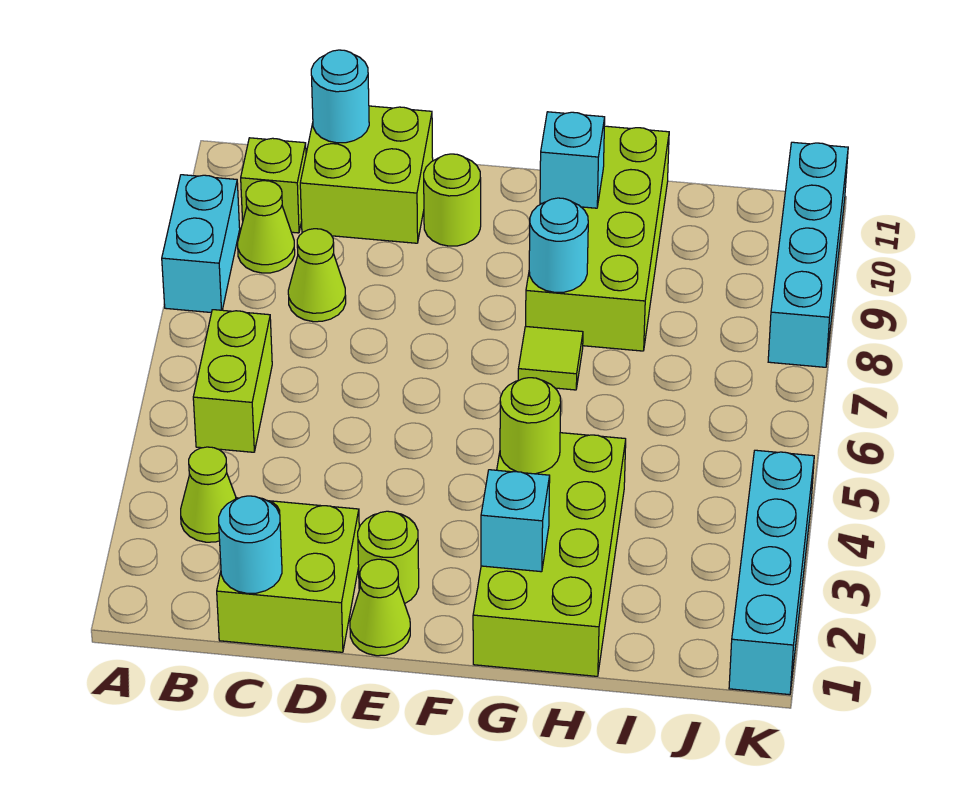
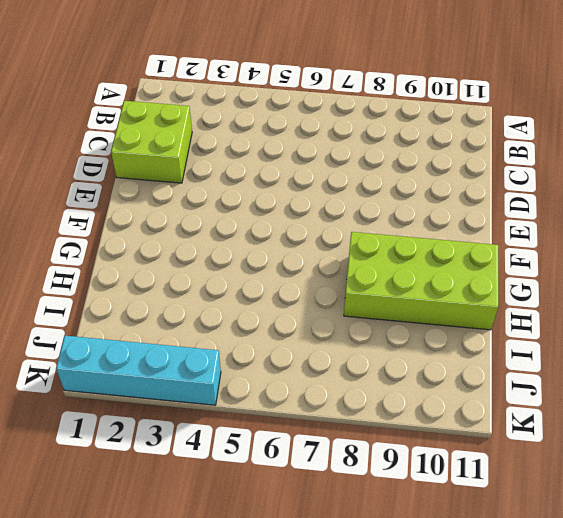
none -> cyan brick A8:A9 level 1
none -> lime cone B3 level 1
none -> lime brick B5:B6 level 1

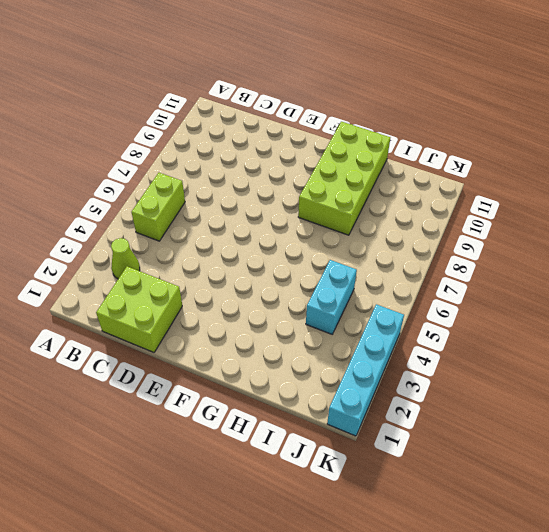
cyan brick I4:I5 level 1 -> cyan brick A8:A9 level 1
none -> lime cone B9 level 1
none -> lime brick B10 level 1
none -> lime cone C8 level 1

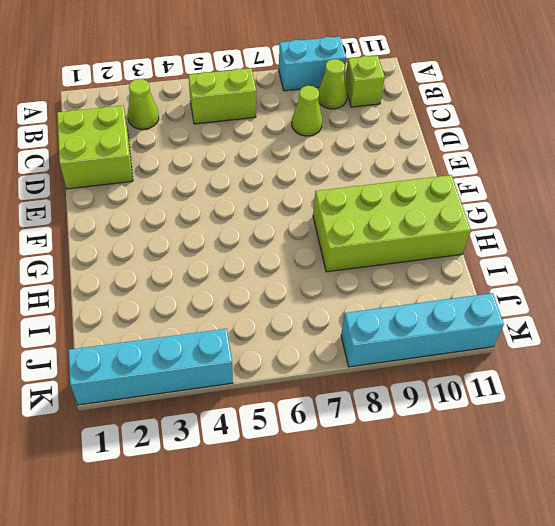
none -> lime brick C10:D11 level 1
none -> lime cone E1 level 1
none -> lime round brick E2 level 1

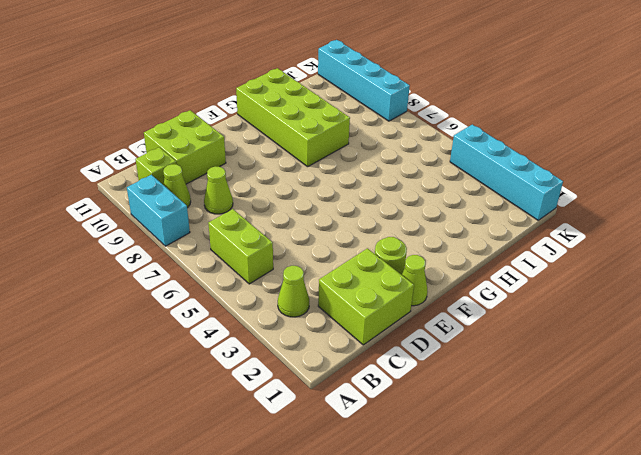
none -> lime round brick E10 level 1
none -> lime brick G1:H4 level 1
none -> lime tile G7 level 1

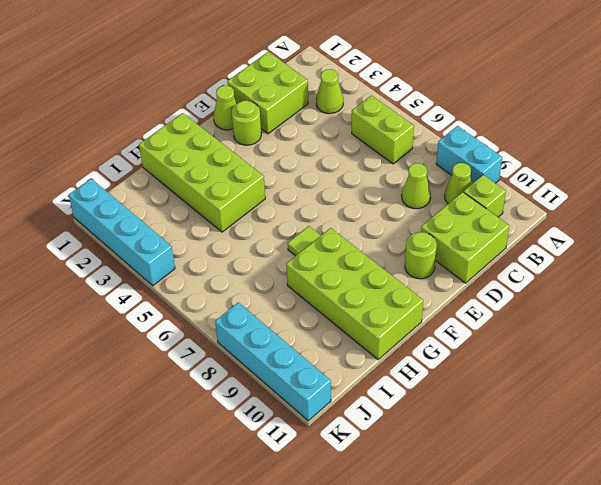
none -> cyan round brick C1 level 2
none -> cyan round brick C11 level 2
none -> cyan brick G2 level 2

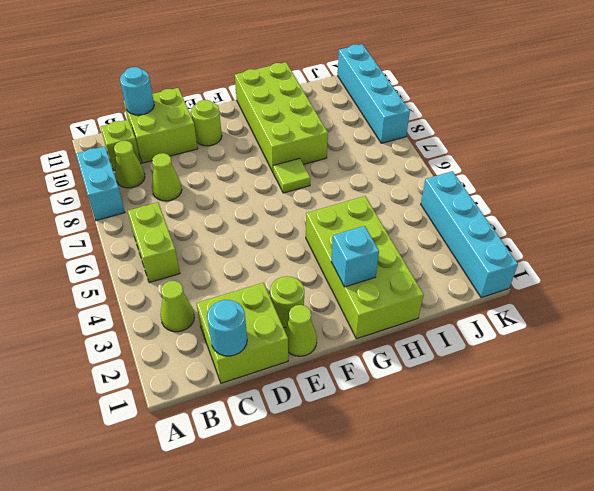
none -> lime round brick G4 level 2
none -> cyan round brick G8 level 2
none -> cyan brick G10 level 2

